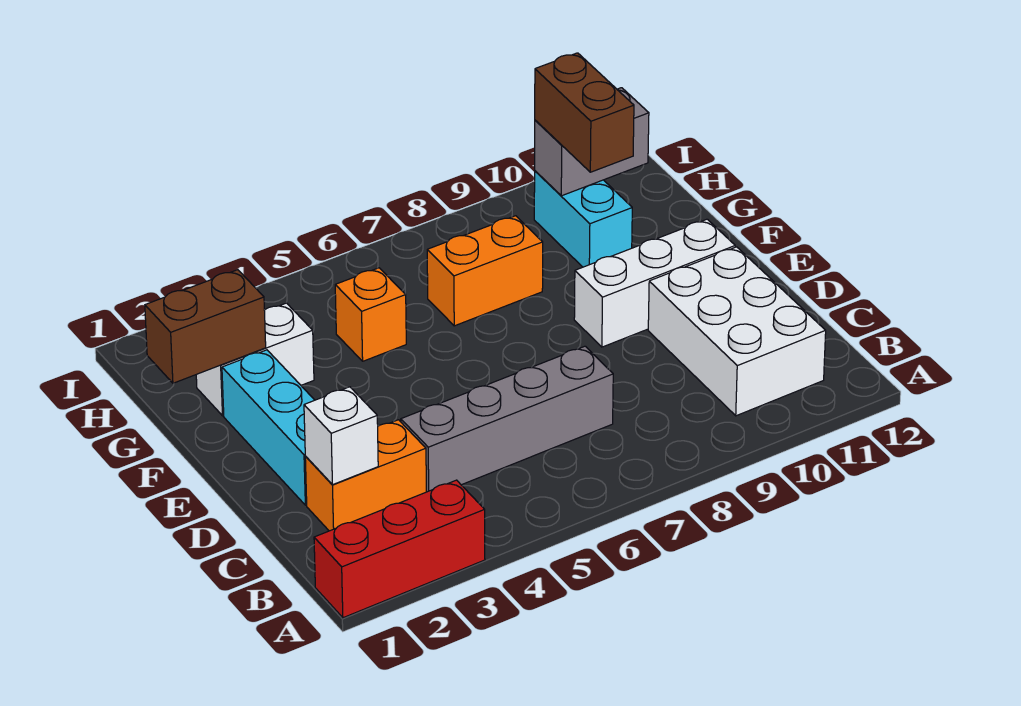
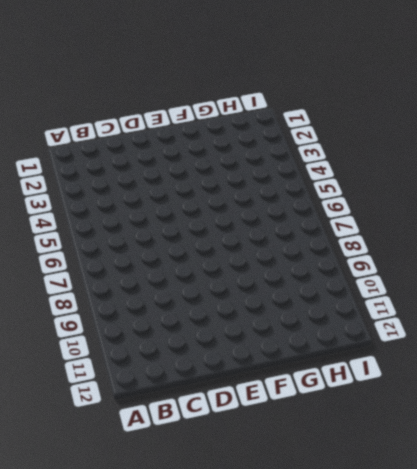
none -> red brick A1:A3 level 1
none -> white brick B10:D11 level 1
none -> orange brick C2:C3 level 1

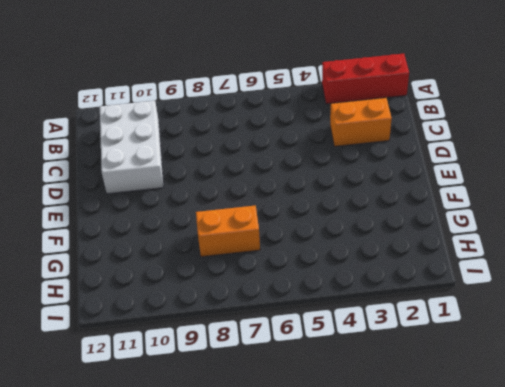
none -> grey brick C4:C7 level 1
none -> cyan brick D2:F2 level 1
none -> white brick E9:E11 level 1

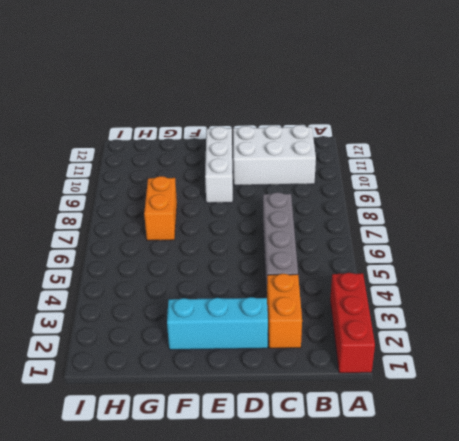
none -> white brick G2:G3 level 1
none -> orange brick G5 level 1
none -> cyan brick G10:H10 level 1

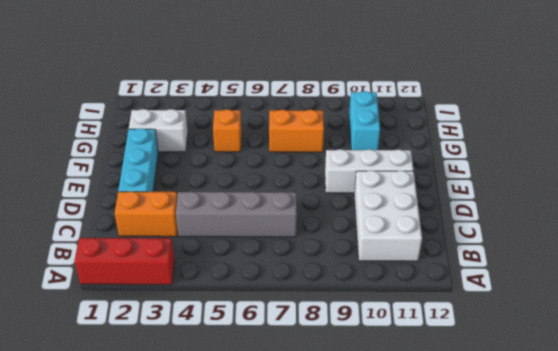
none -> white brick C2 level 2
none -> brown brick G1:G2 level 2
none -> grey brick H10:H11 level 2

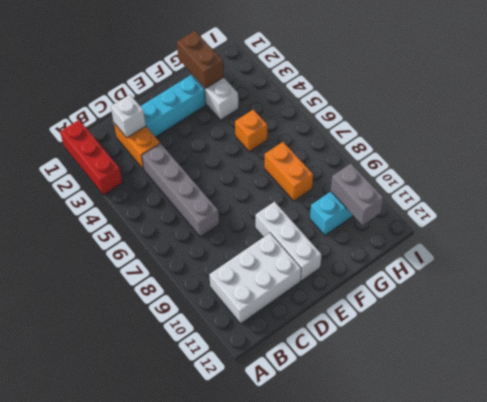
none -> brown brick G10:H10 level 3

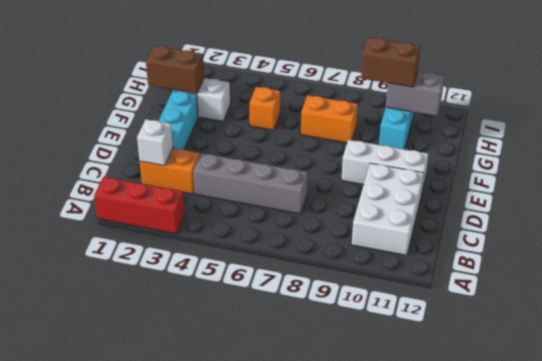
brown brick H9:H10 level 3 -> brown brick G10:H10 level 3

